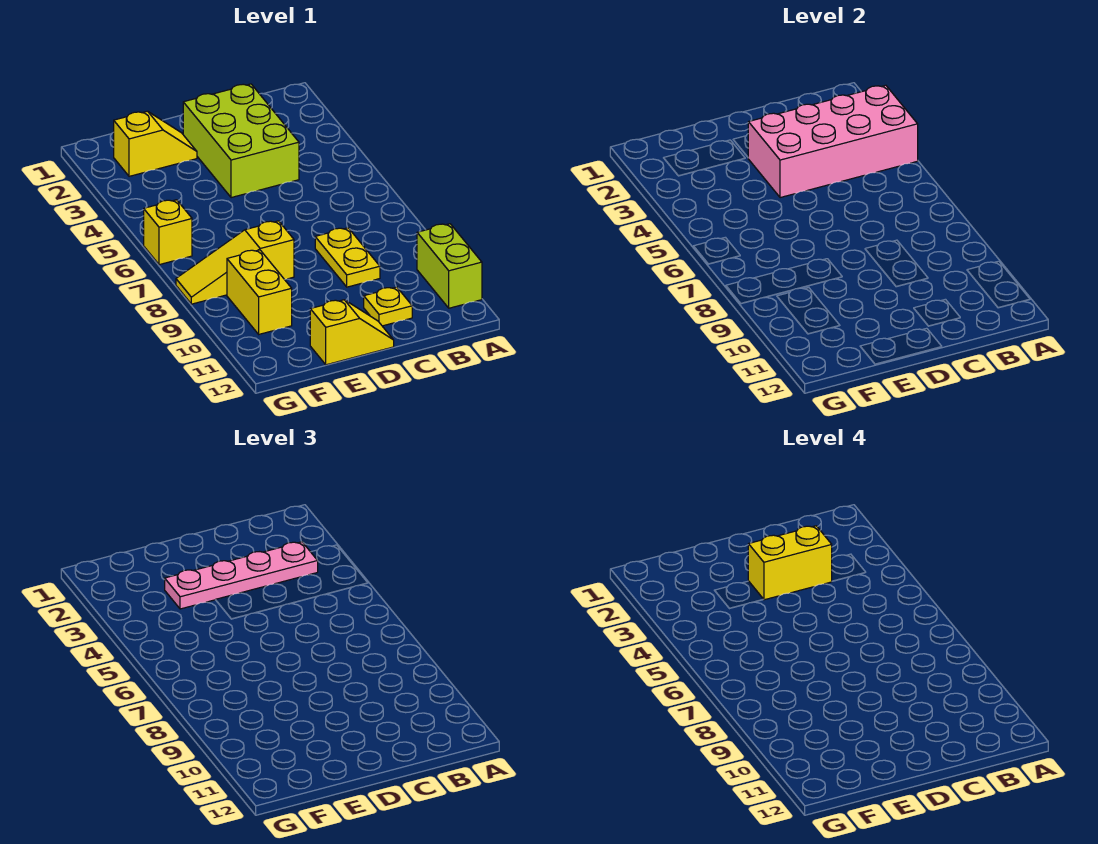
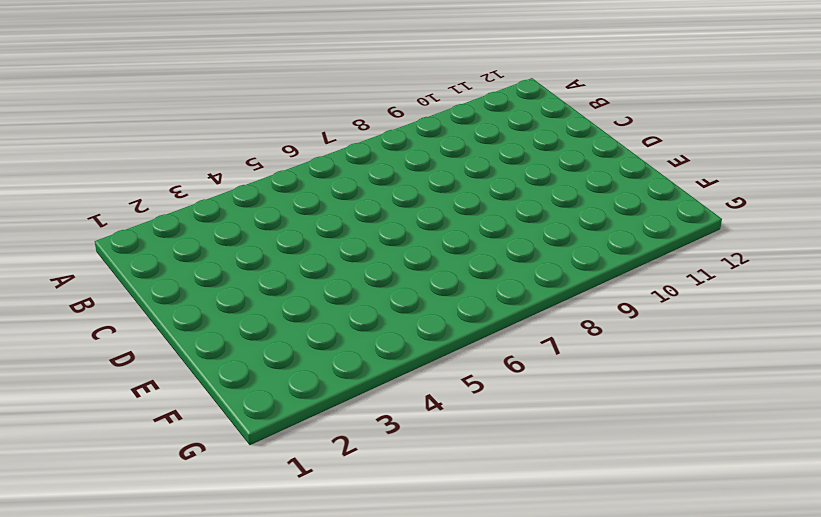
none -> lime brick A10:A11 level 1
none -> lime brick C2:D4 level 1
none -> yellow plate C8:C9 level 1

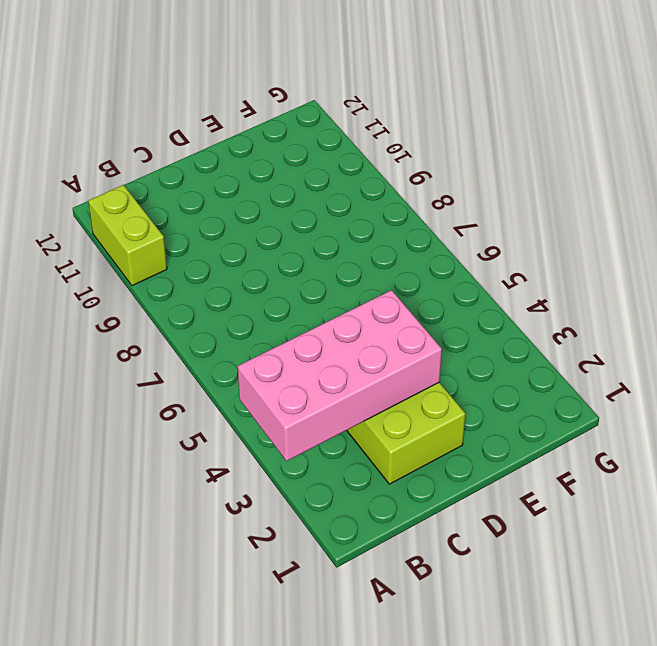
none -> yellow plate C8:C9 level 1
none -> yellow plate C11 level 1
none -> yellow slope D12:E12 level 1 top E

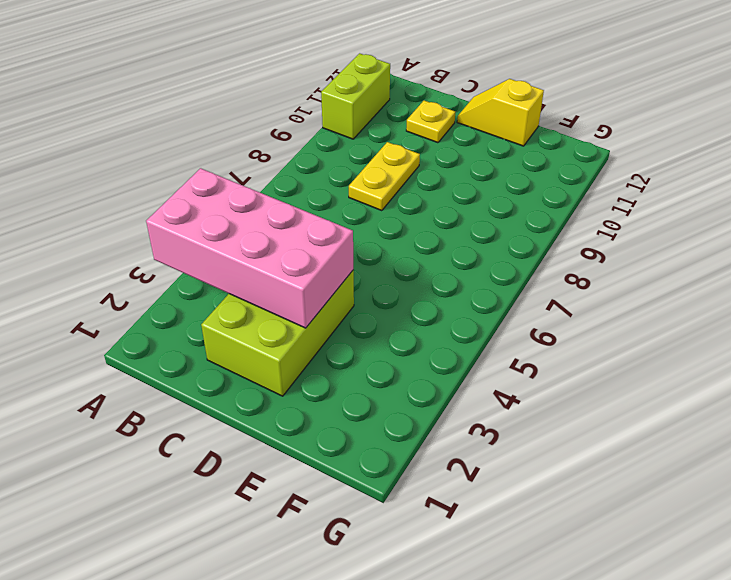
none -> yellow slope E2:F2 level 1 top F
none -> yellow slope E8:G8 level 1 top E
none -> yellow brick F9:F10 level 1

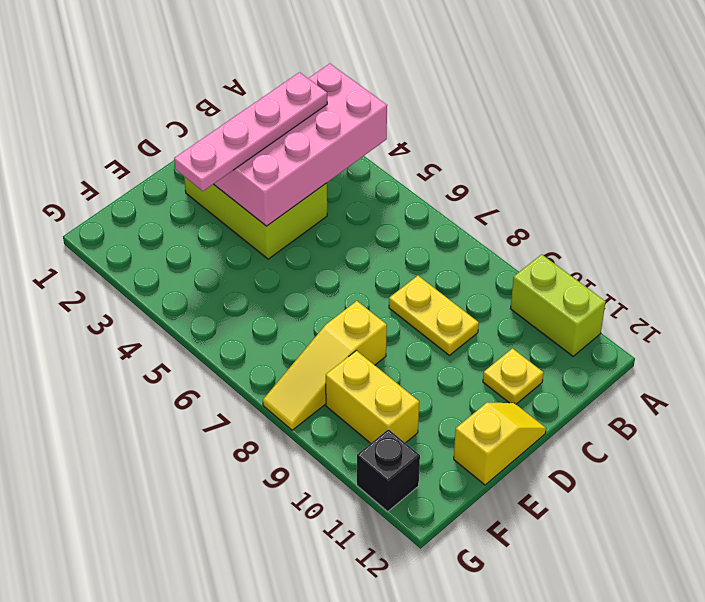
black brick G11 level 1 -> none
none -> yellow slope E2:F2 level 1 top F
none -> yellow brick G6 level 1
none -> yellow brick C3:D3 level 4

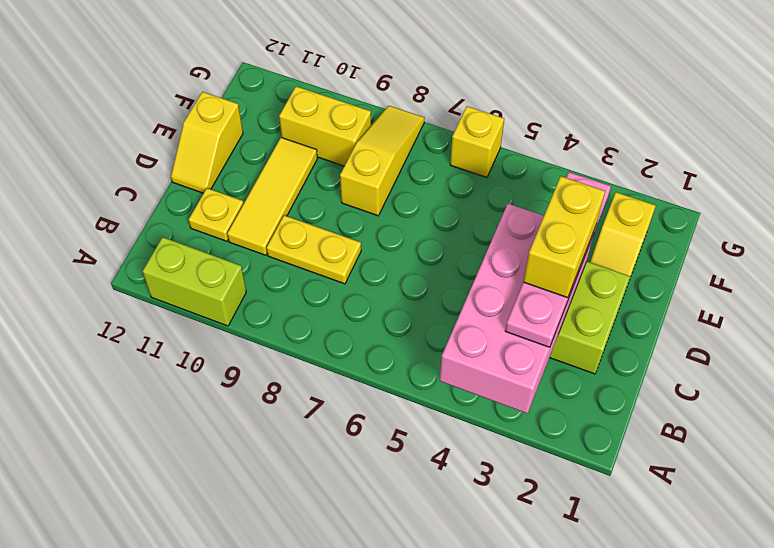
yellow tile C10:E10 level 1 -> none

